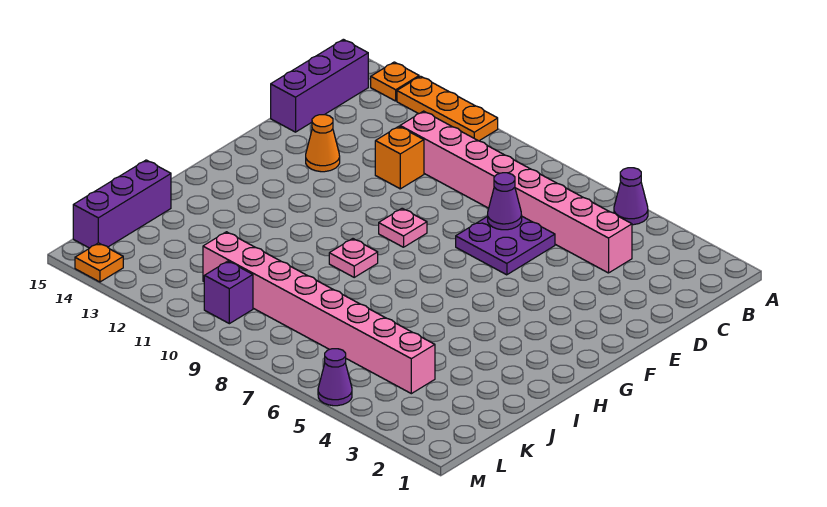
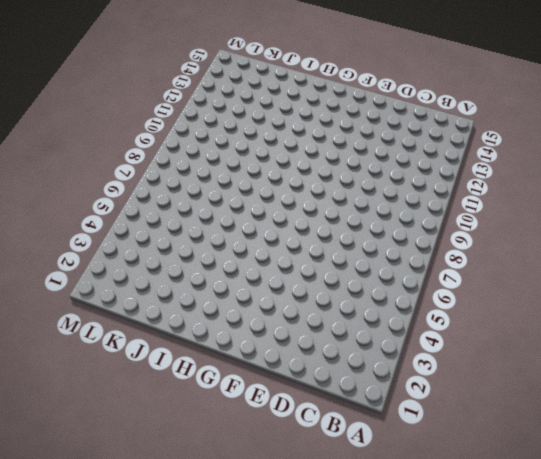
none -> purple cone A5 level 1
none -> orange plate A11:A13 level 1
none -> orange plate A14 level 1

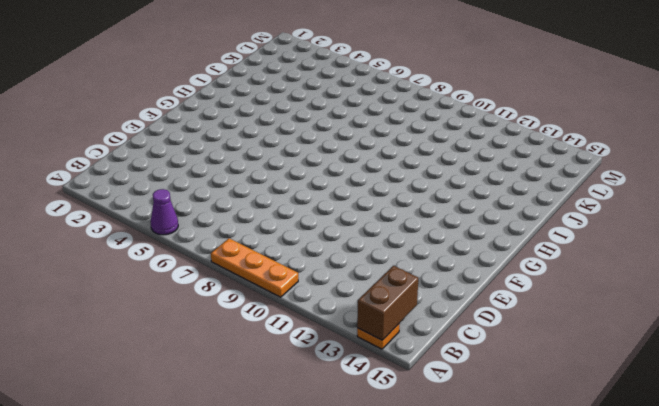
orange plate A8:A10 level 1 -> orange plate A11:A13 level 1
brown brick A14:B14 level 2 -> none
none -> purple brick B15:D15 level 1
none -> pink brick C4:C11 level 1
none -> purple plate D6:E7 level 1

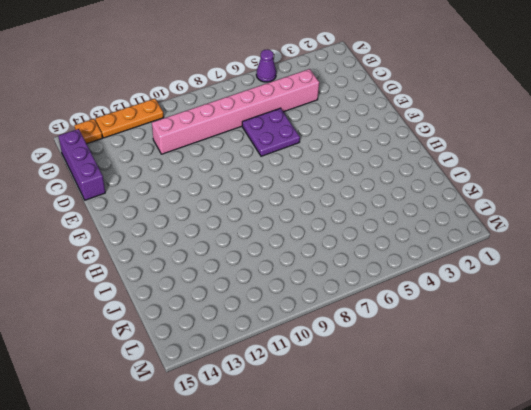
none -> orange brick D11 level 1
none -> orange cone E13 level 1
none -> pink plate F9 level 1

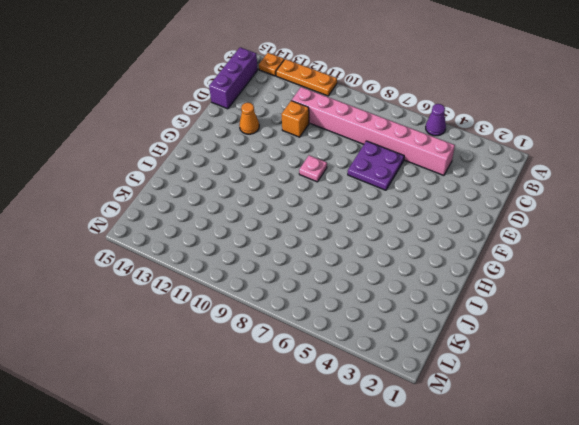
none -> pink plate H9 level 1
none -> purple brick J15:L15 level 1
none -> pink brick K4:K11 level 1

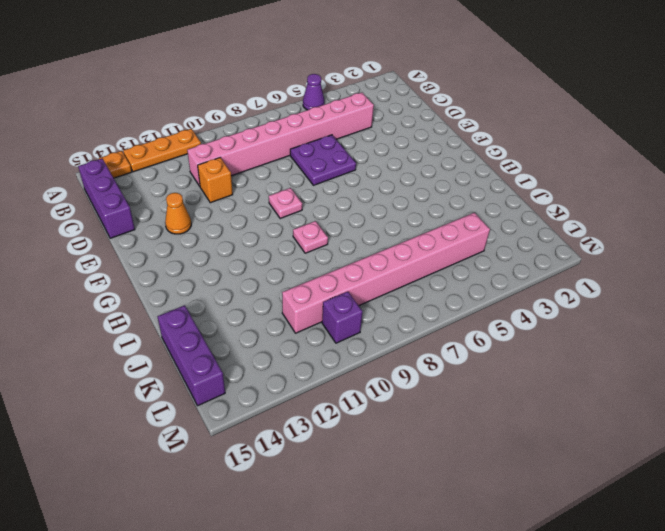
none -> purple cone M5 level 1
none -> orange plate M14 level 1
none -> purple cone D7 level 2

